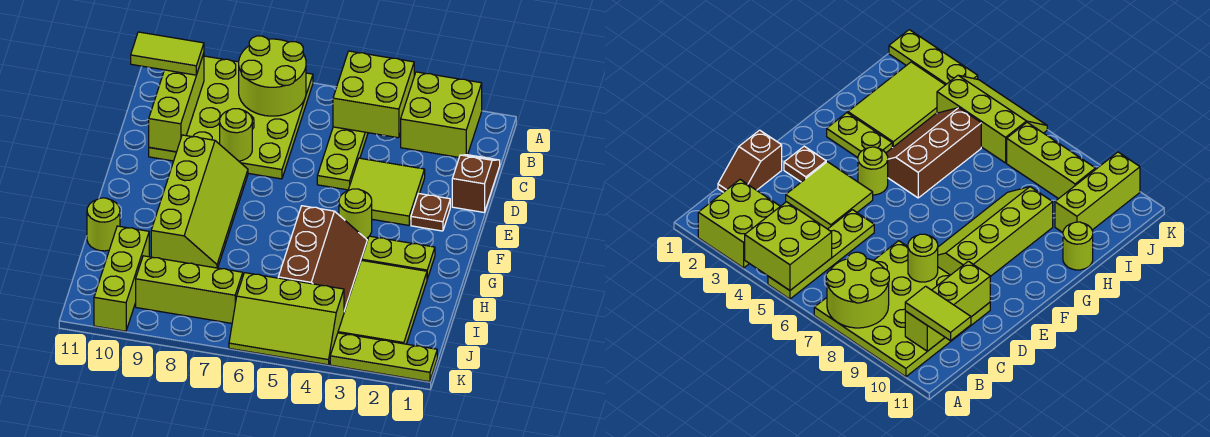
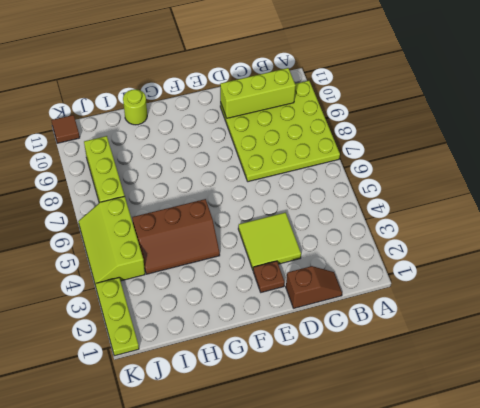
brown tile K11 level 1 -> none
none -> lime brick A2:B3 level 1
none -> lime plate A5:D5 level 1
none -> lime slope E8:H9 level 1 top 9

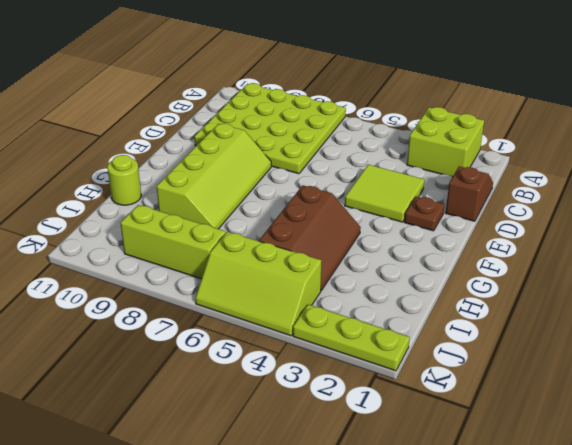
none -> lime plate A5:D5 level 1
none -> lime round brick F4 level 1
none -> lime plate G2:G3 level 1

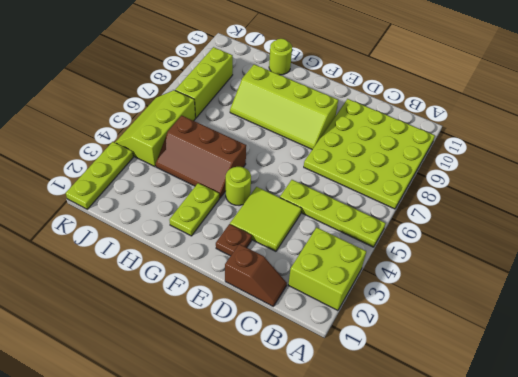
none -> lime tile H2:J3 level 1
none -> lime brick I10:K10 level 1
none -> lime brick A4:B5 level 2

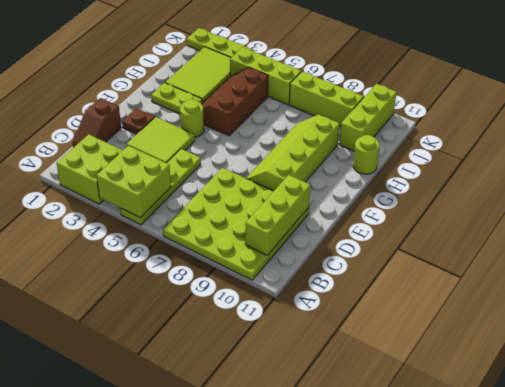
none -> lime round brick A7:B8 level 2
none -> lime round brick D8 level 2
none -> lime tile B10:B11 level 3

